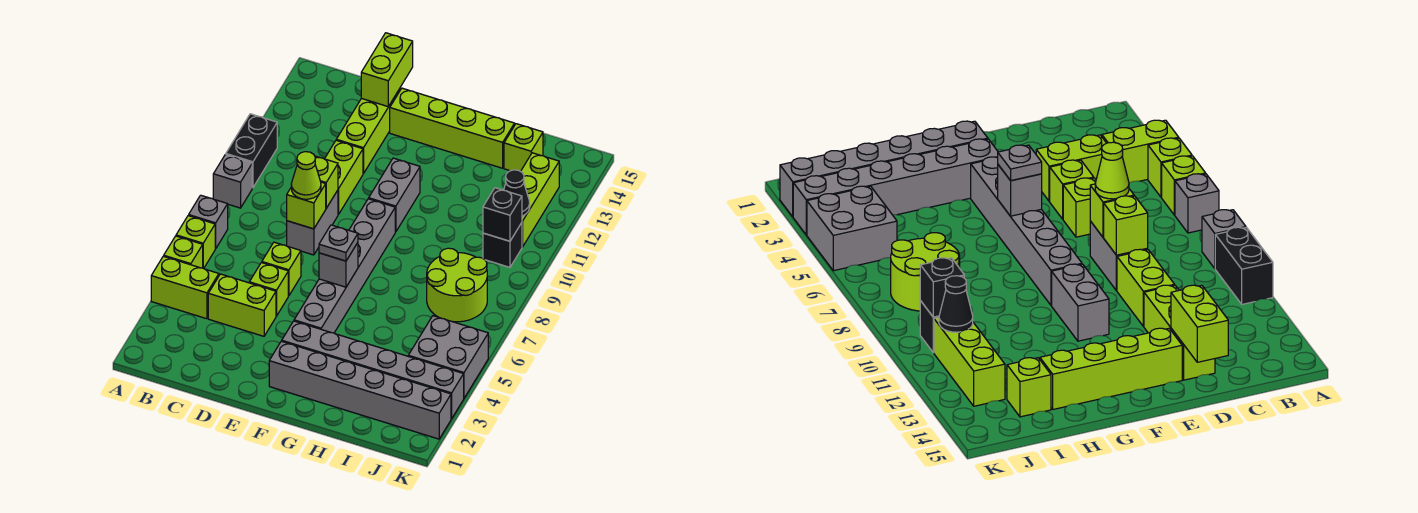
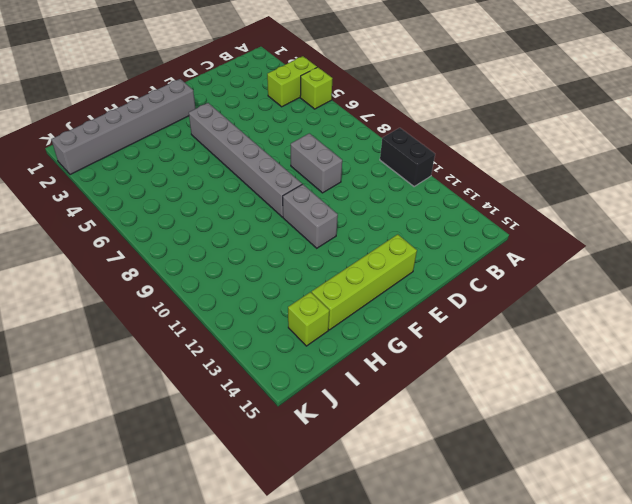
none -> lime brick A6 level 1
none -> grey brick A7 level 1
none -> grey brick A9 level 1
none -> lime brick C4:D4 level 1

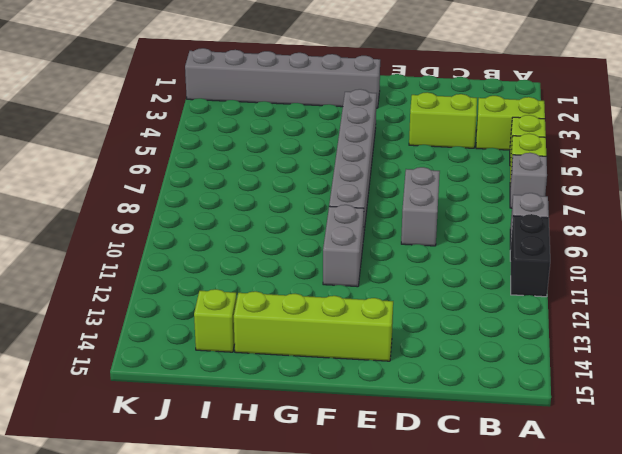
none -> lime brick D5 level 1
none -> lime brick D6 level 1
none -> lime brick D10:D11 level 1
none -> lime brick D12:D14 level 1

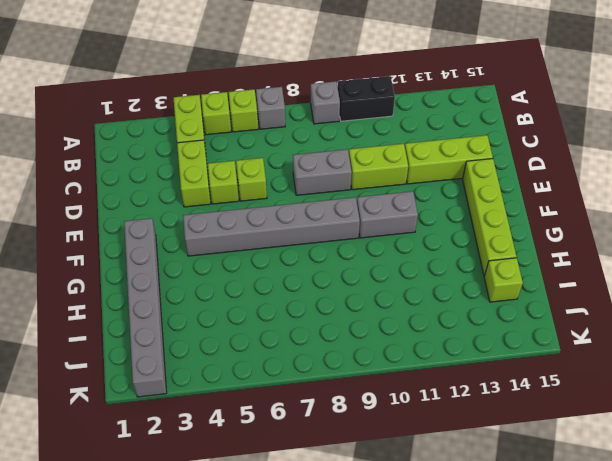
none -> grey brick F3:K3 level 1
none -> lime round brick I7:J8 level 1
none -> grey brick J4:K5 level 1
none -> black brick J10 level 1

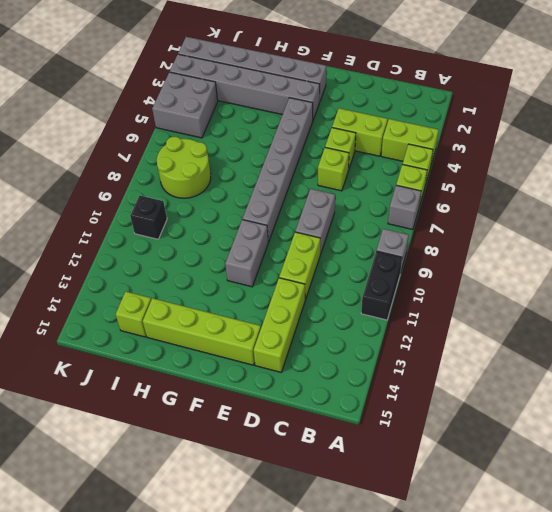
none -> lime brick J11:J13 level 1
none -> lime brick D8 level 2
none -> lime brick D9 level 2
none -> lime brick D14:D15 level 2

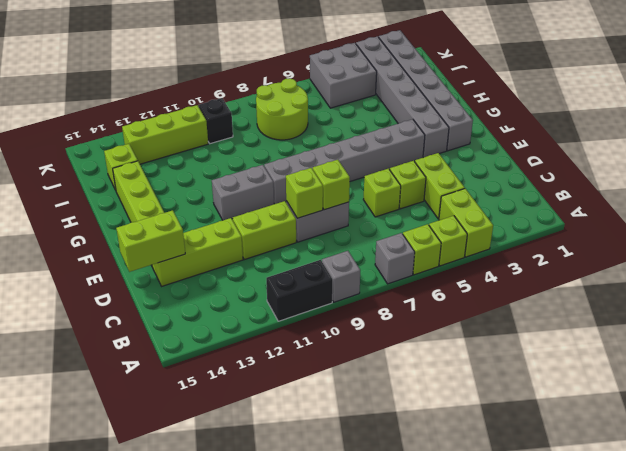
none -> grey brick F6 level 2
none -> black brick J10 level 2
none -> black cone J11 level 2
none -> lime cone D8 level 3

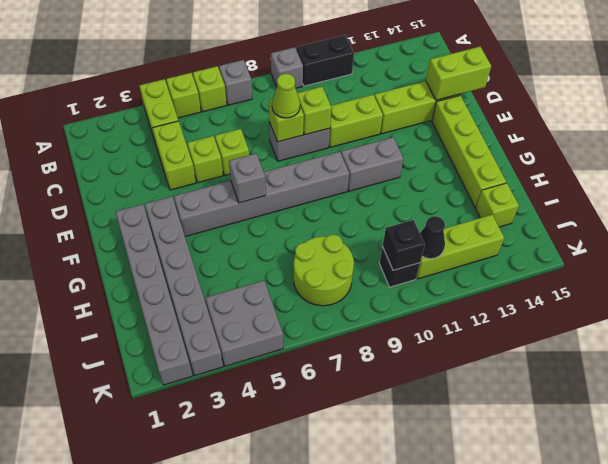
none -> grey plate F6 level 3

